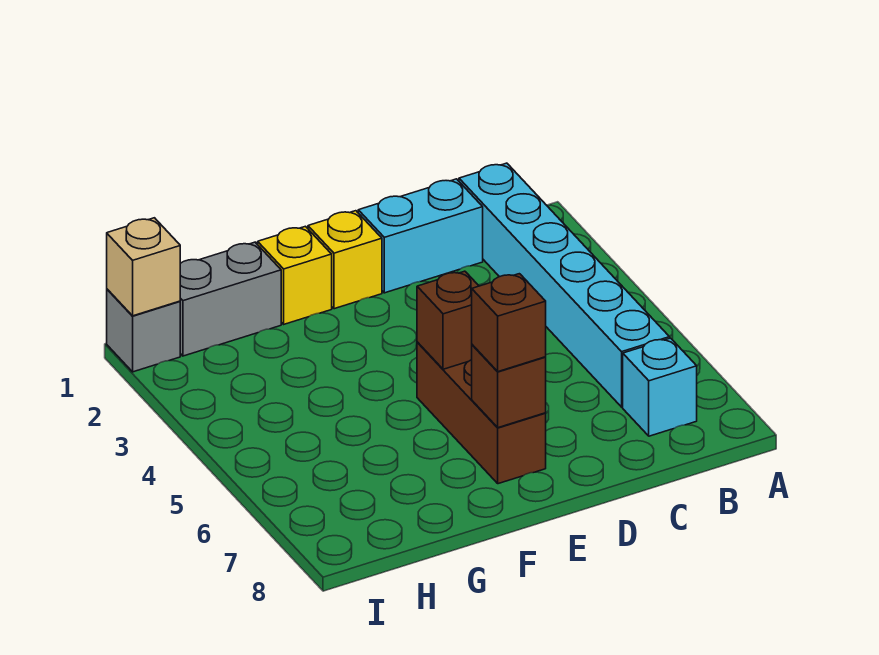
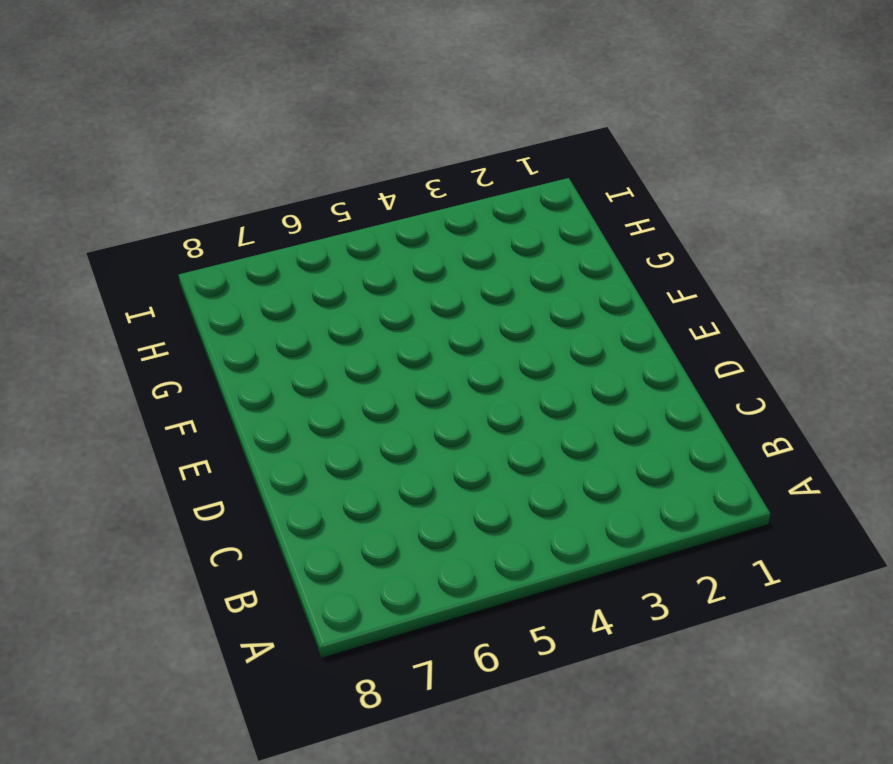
none -> cyan brick B1:B6 level 1
none -> cyan brick B7 level 1
none -> cyan brick C1:D1 level 1

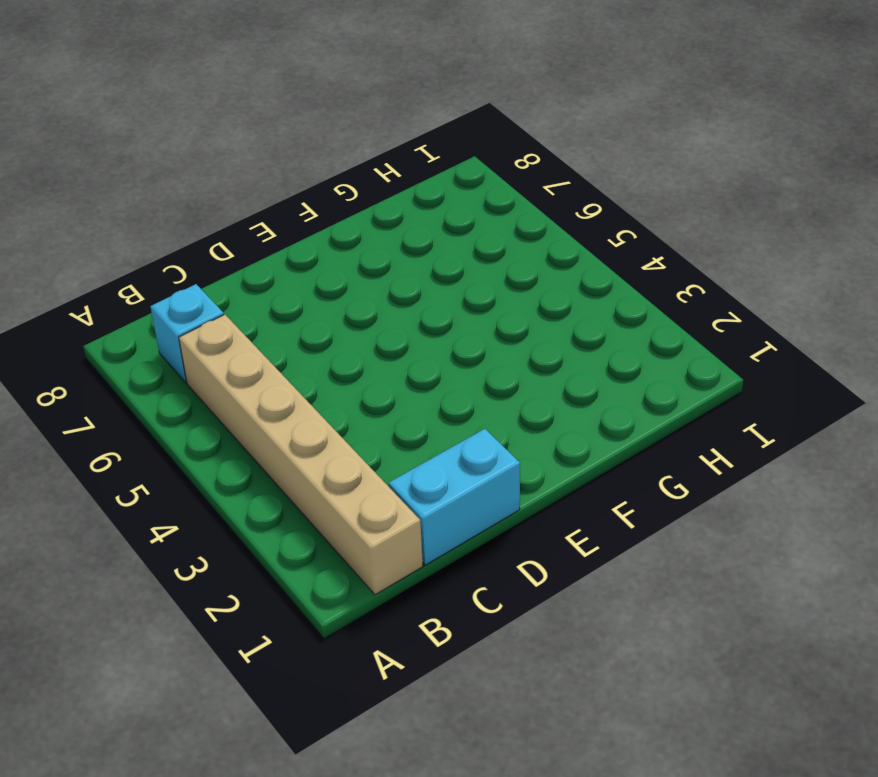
tan brick B1:B6 level 1 -> cyan brick B1:B6 level 1
none -> yellow brick E1 level 1
none -> brown brick E5:E7 level 1
none -> yellow brick F1 level 1

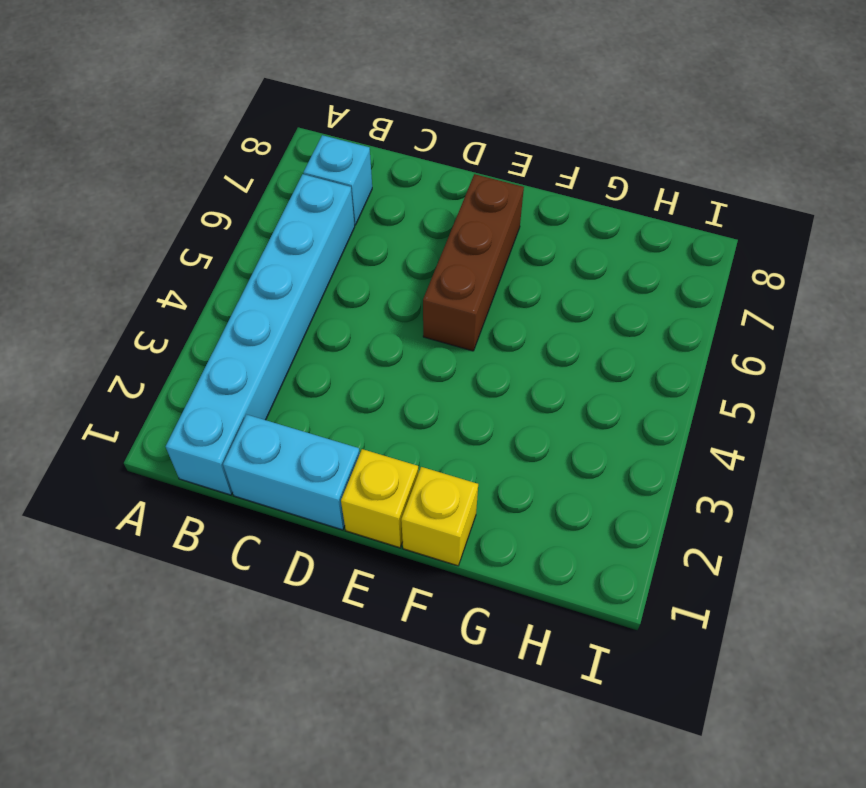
none -> grey brick G1:H1 level 1
none -> grey brick I1 level 1
none -> brown brick E5 level 2

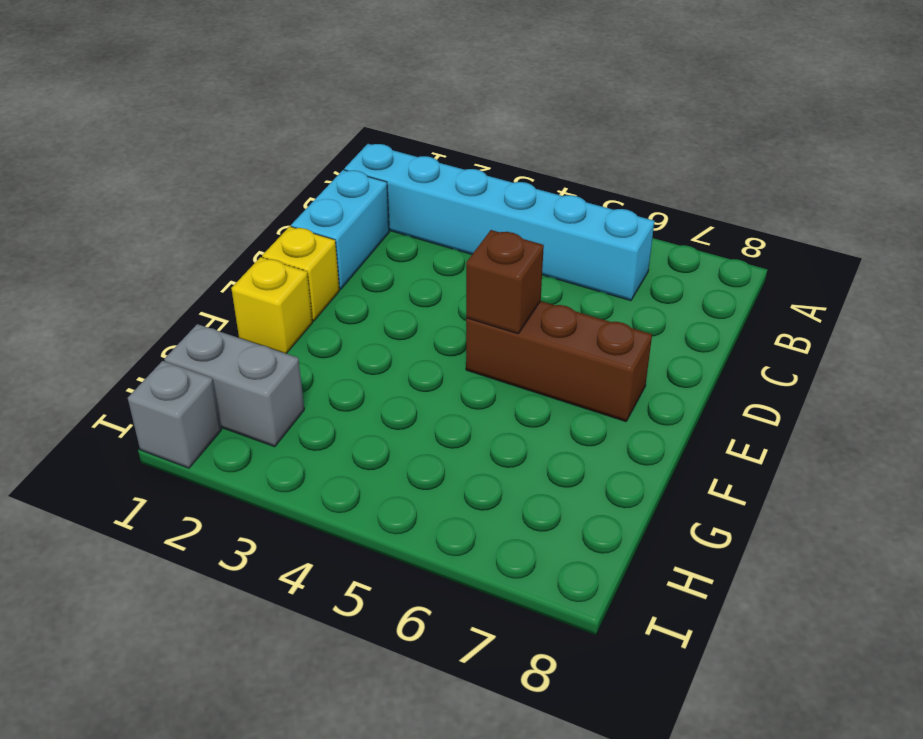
grey brick H1:H2 level 1 -> grey brick G1:H1 level 1
none -> cyan brick B7 level 1
none -> brown brick E7 level 2
none -> tan brick I1 level 2

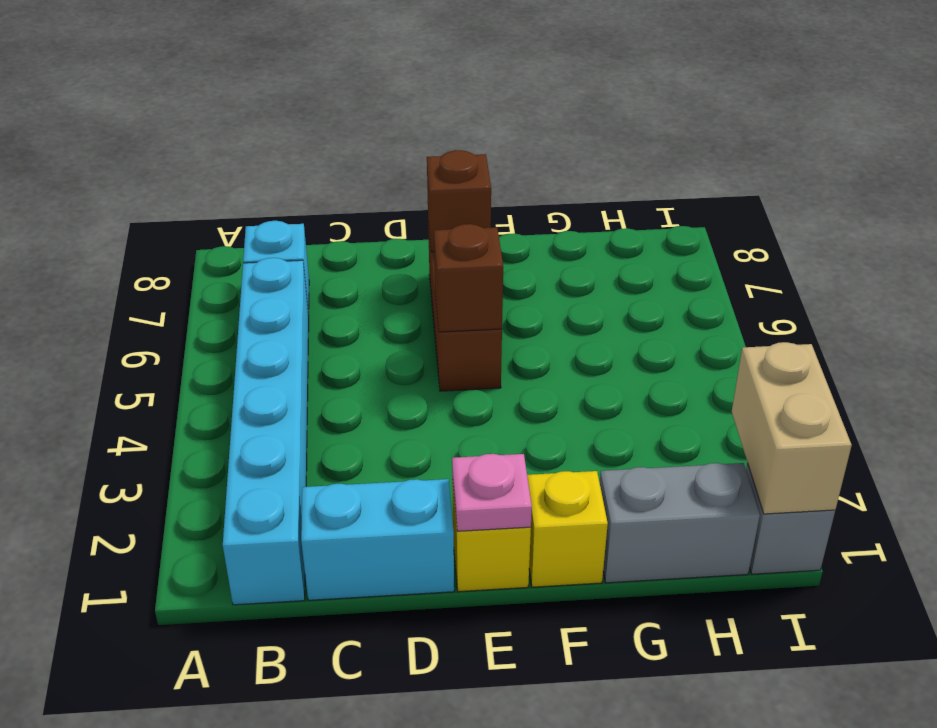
pink plate E1 level 2 -> none
tan brick I1:I2 level 2 -> tan brick I1 level 2
none -> brown brick E7 level 3

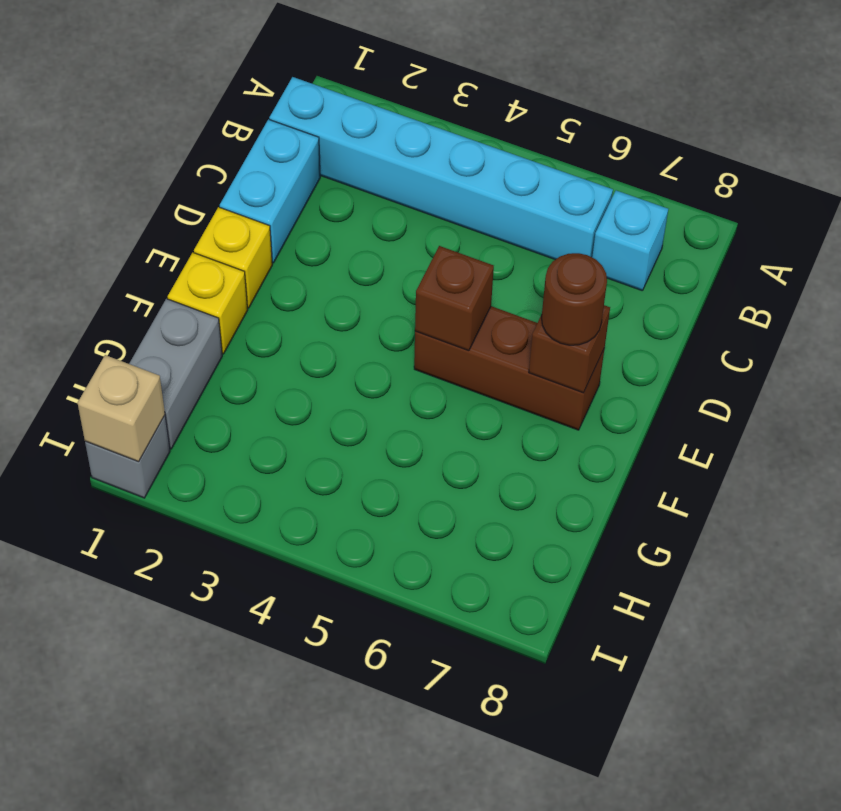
brown round brick E7 level 3 -> brown brick E7 level 3

